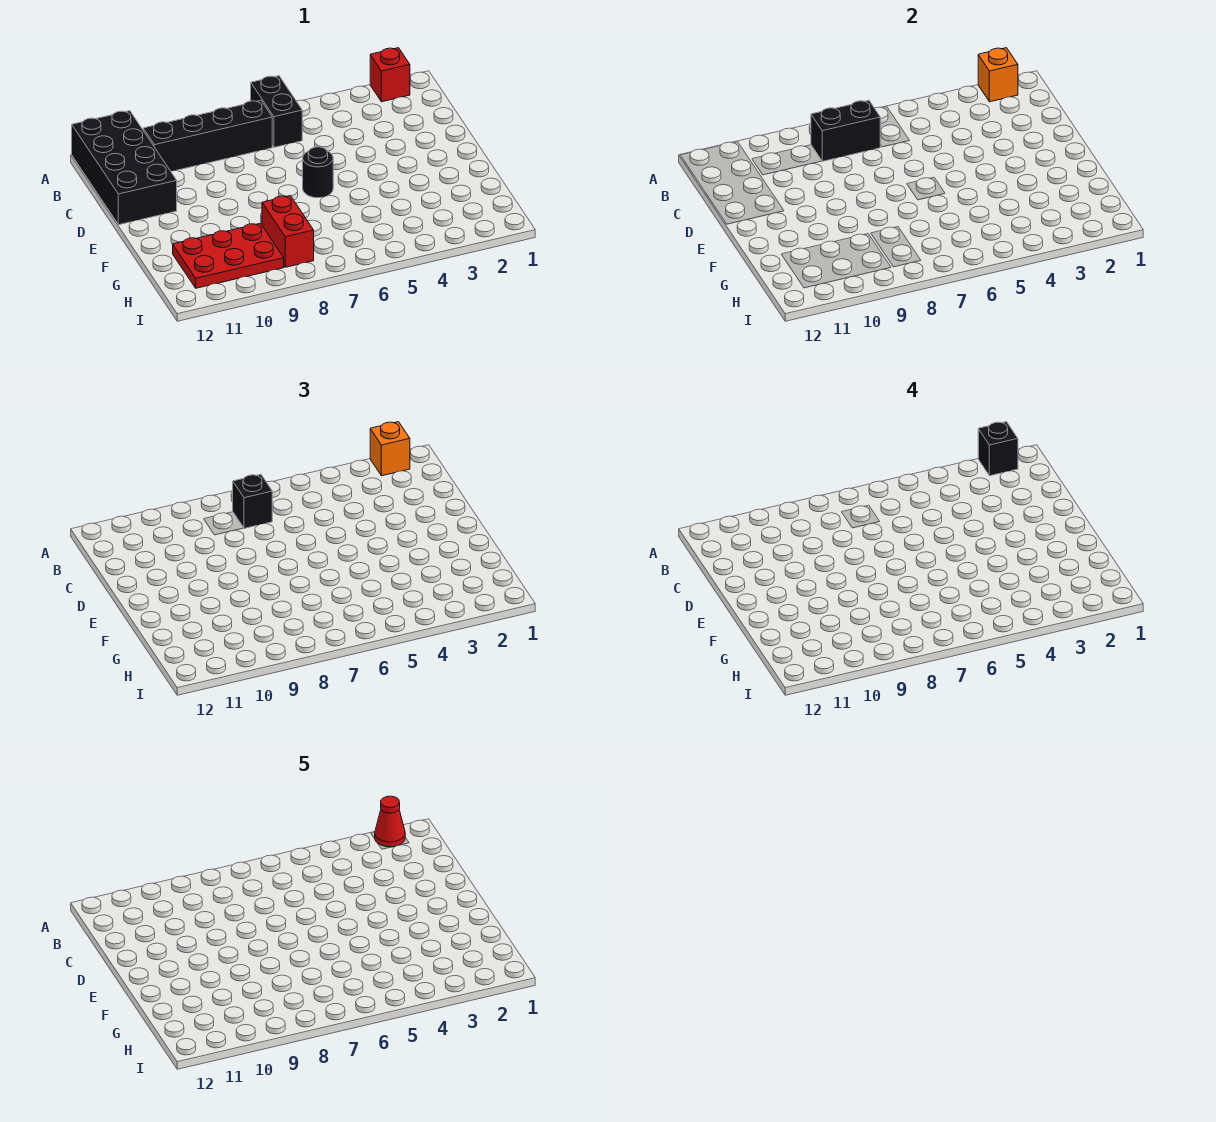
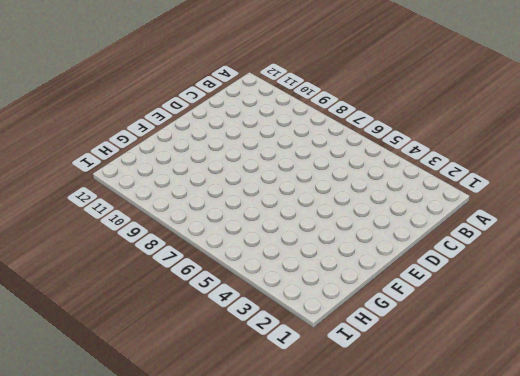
none -> red brick A2 level 1
none -> black brick A6:B6 level 1
none -> black brick A11:D12 level 1

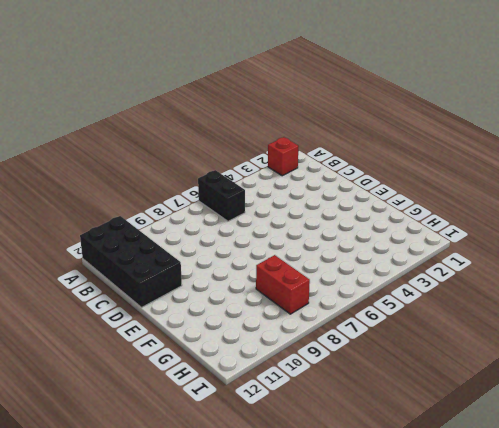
none -> black brick B7:B10 level 1
none -> black round brick E6 level 1
none -> red plate G9:H11 level 1

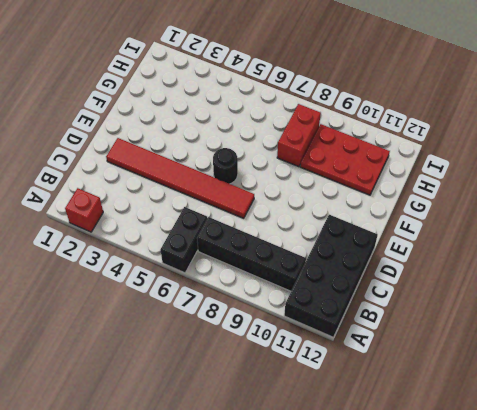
red tile D2:D7 level 1 -> none
none -> orange brick A2 level 2
none -> black brick B7:B8 level 2
none -> orange brick A2 level 3

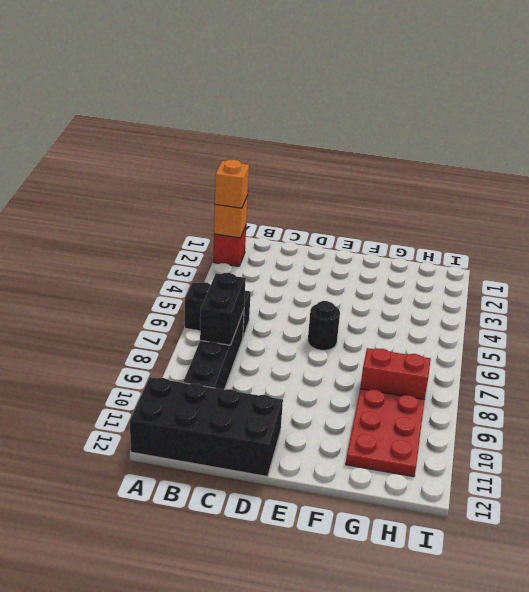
none -> black brick B7 level 3
none -> black brick A2 level 4
none -> red cone A2 level 5

